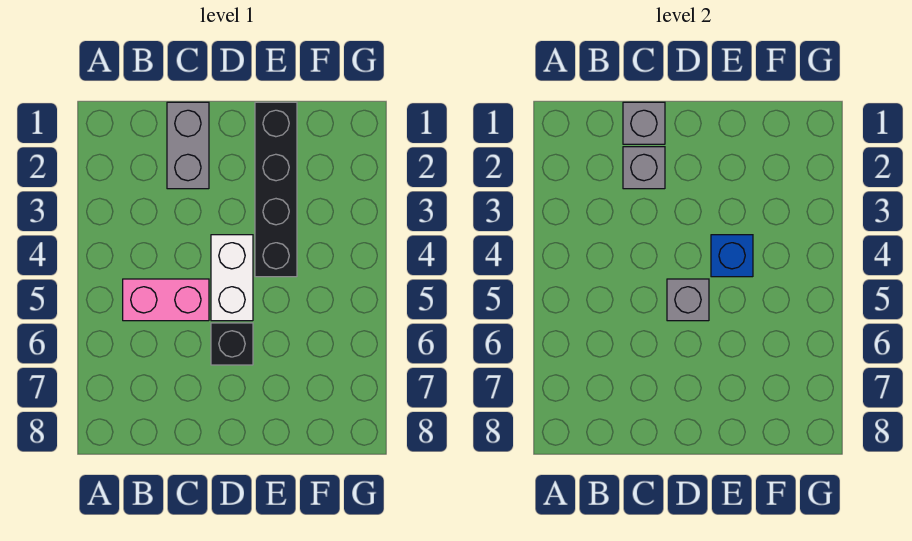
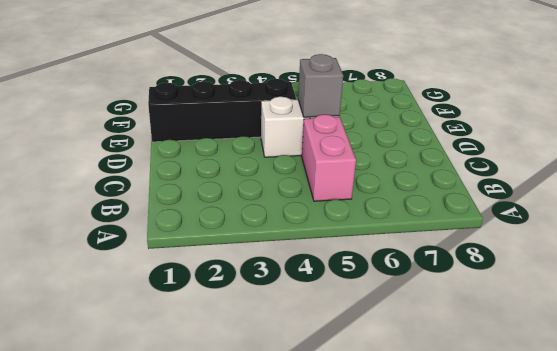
none -> grey brick C1:C2 level 1
none -> black brick D6 level 1

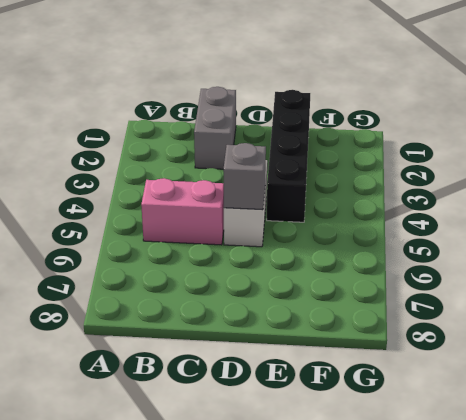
none -> black brick D6 level 1
none -> grey brick C1 level 2

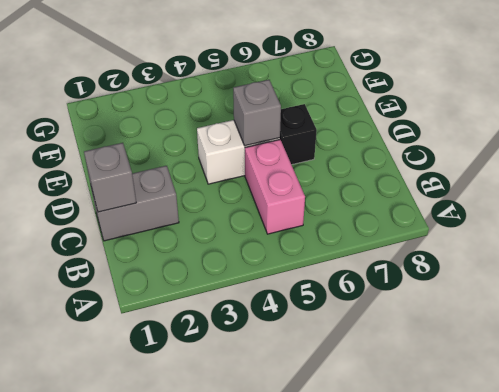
none -> black brick E1:E4 level 1
none -> grey brick C2 level 2

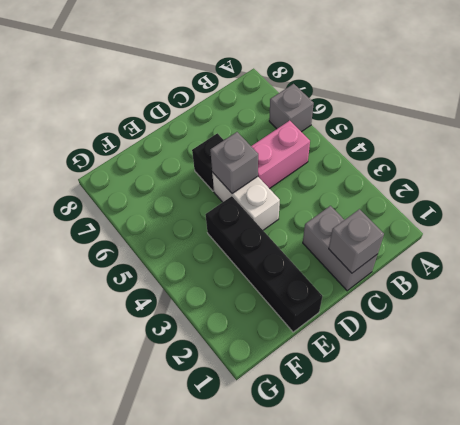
grey brick A6 level 1 -> grey brick C2 level 2
none -> blue brick E4 level 2

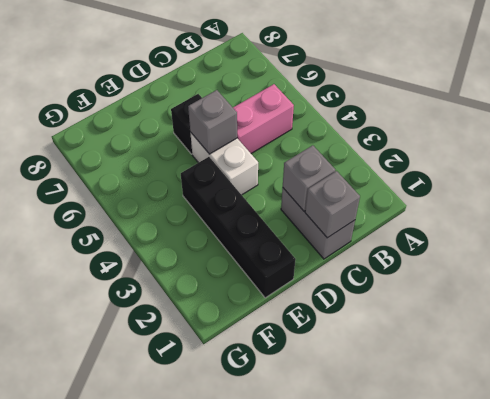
none -> blue brick E4 level 2

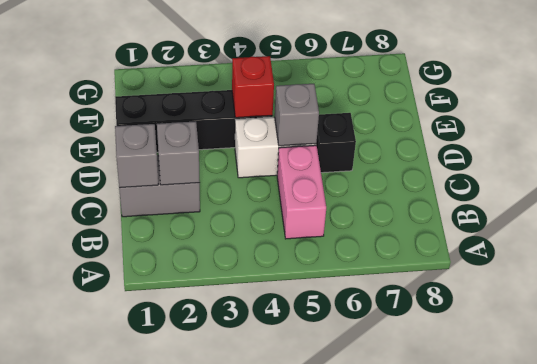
red brick E4 level 2 -> blue brick E4 level 2

